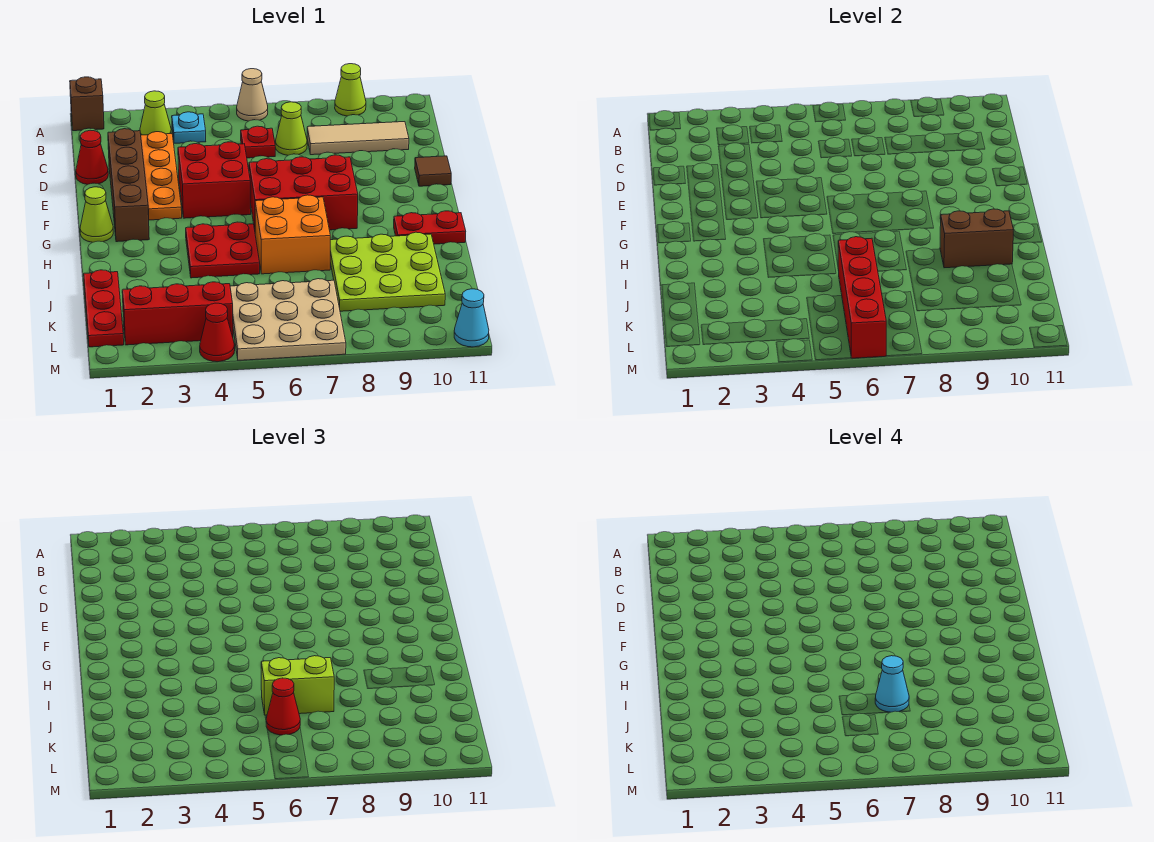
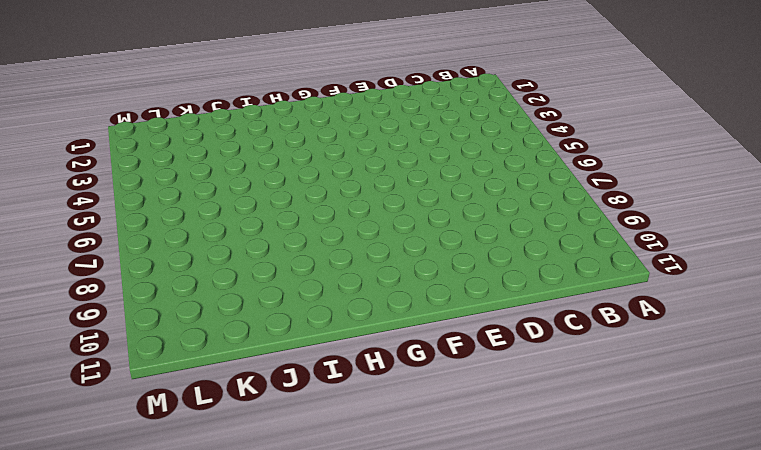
none -> brown brick A1 level 1
none -> tan cone A6 level 1
none -> lime cone A9 level 1

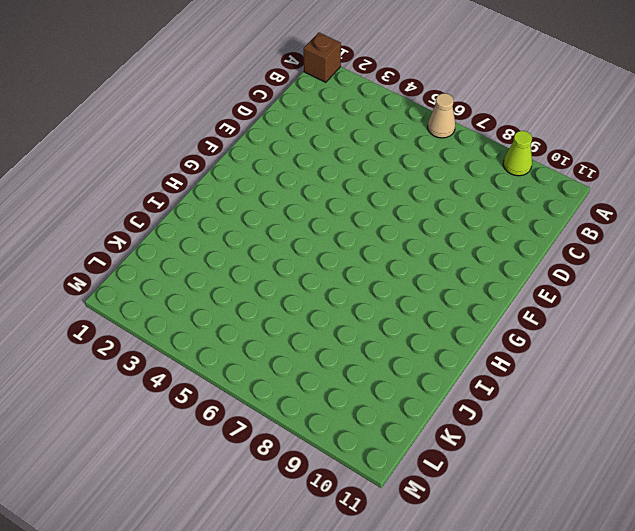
none -> lime cone B3 level 1
none -> cyan plate B4 level 1
none -> orange plate C3:F3 level 1

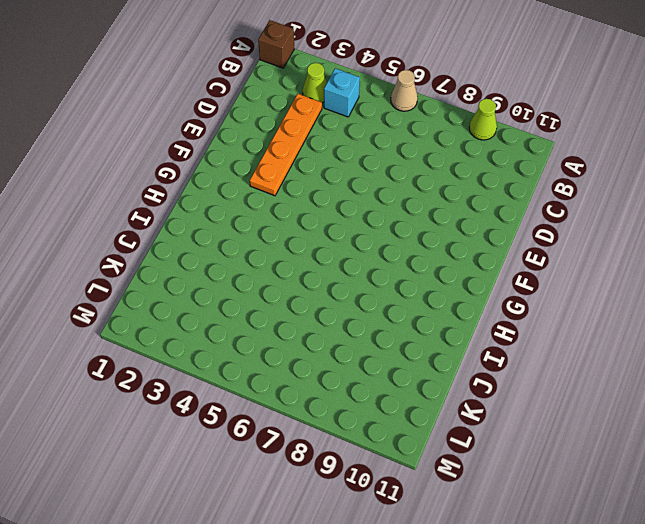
cyan brick B4 level 1 -> cyan plate B4 level 1
none -> red plate C6 level 1
none -> lime cone C7 level 1
none -> tan tile C8:C10 level 1

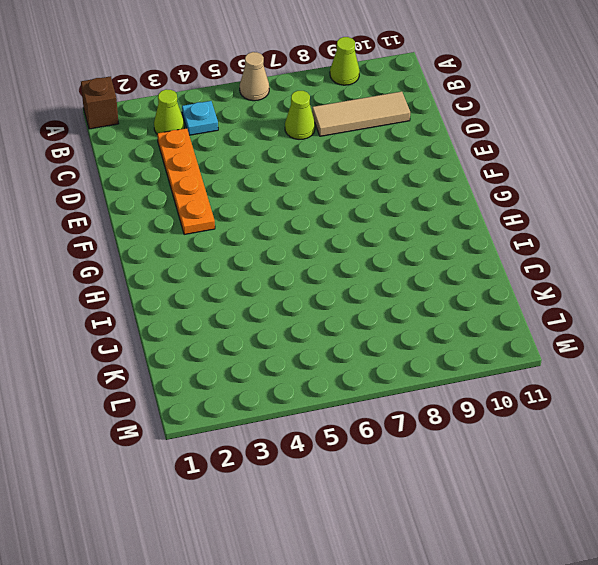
none -> red plate C6 level 1
none -> red cone D1 level 1
none -> brown brick D2:G2 level 1

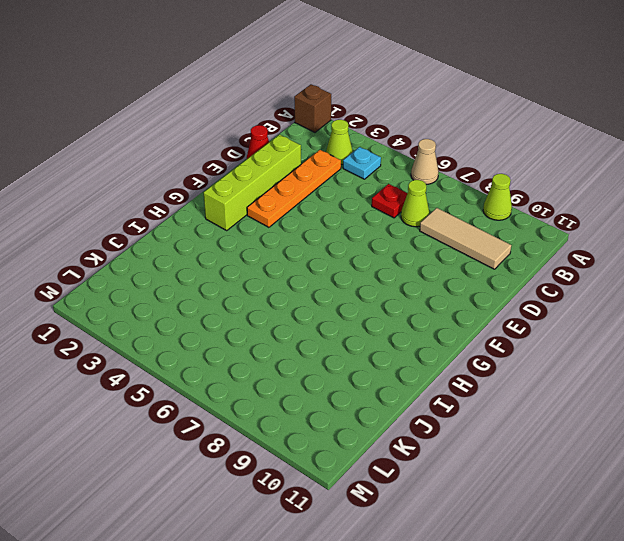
lime brick D2:G2 level 1 -> brown brick D2:G2 level 1
none -> red brick E4:F5 level 1
none -> brown tile E11 level 1
none -> red brick F6:G8 level 1

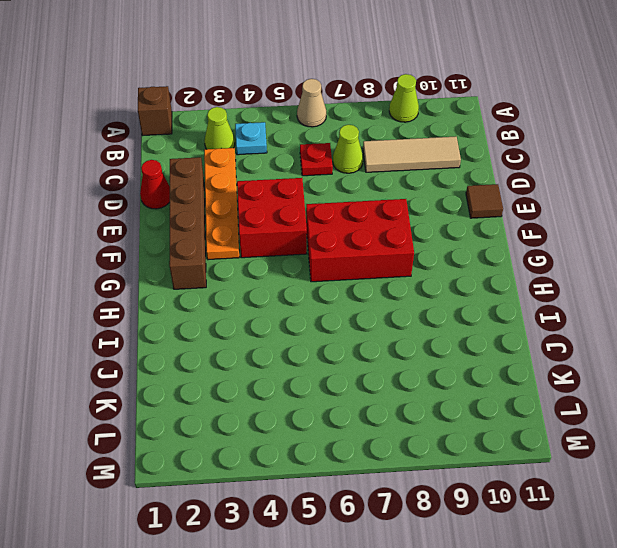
none -> lime cone G1 level 1
none -> red plate H4:I5 level 1
none -> orange brick H6:I7 level 1

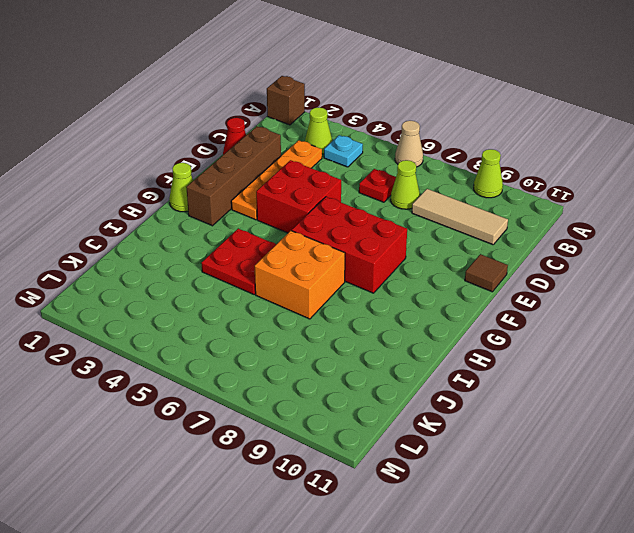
none -> red plate H10:H11 level 1
none -> lime plate I8:K10 level 1
none -> red plate J1:L1 level 1

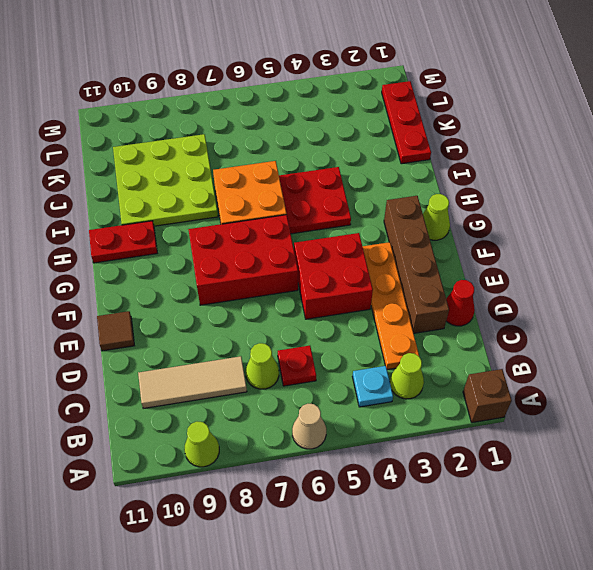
none -> tan plate K5:M7 level 1
none -> red brick L2:L4 level 1
none -> red cone M4 level 1

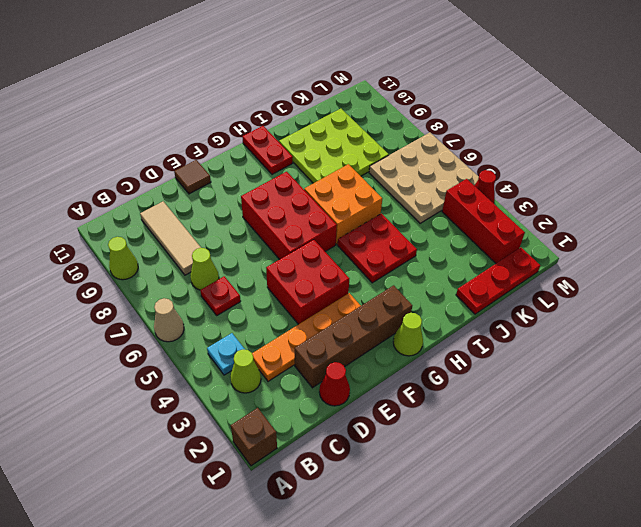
none -> cyan cone M11 level 1
none -> brown brick I9:I10 level 2
none -> red brick J6:M6 level 2

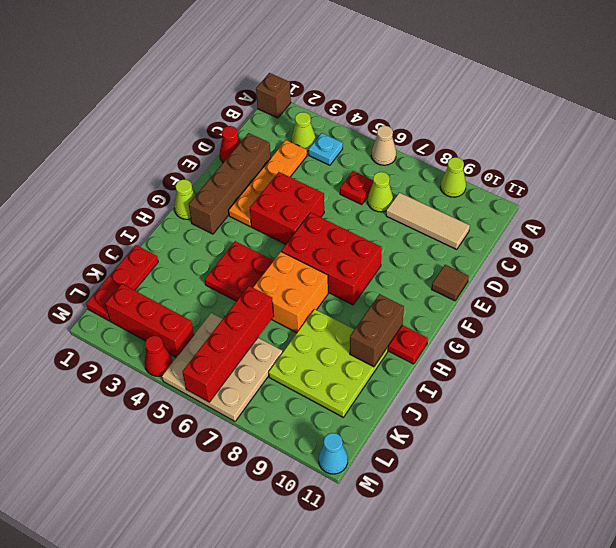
brown brick H10:I10 level 2 -> brown brick I9:I10 level 2
none -> lime brick J6:J7 level 3
none -> red cone K6 level 3
none -> cyan cone J7 level 4

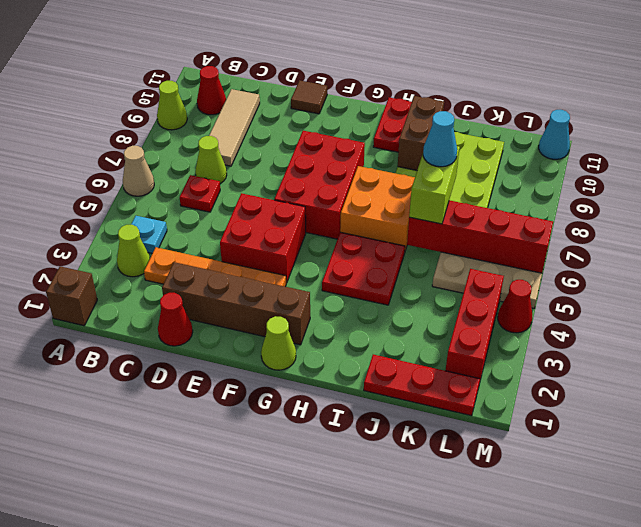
red cone B10 level 1 -> red cone K6 level 3

